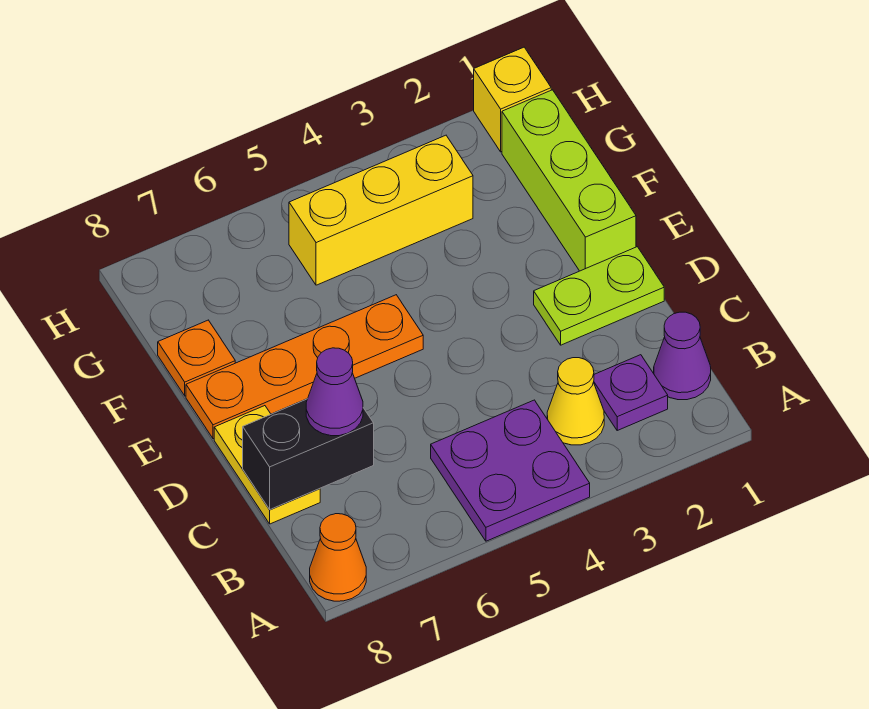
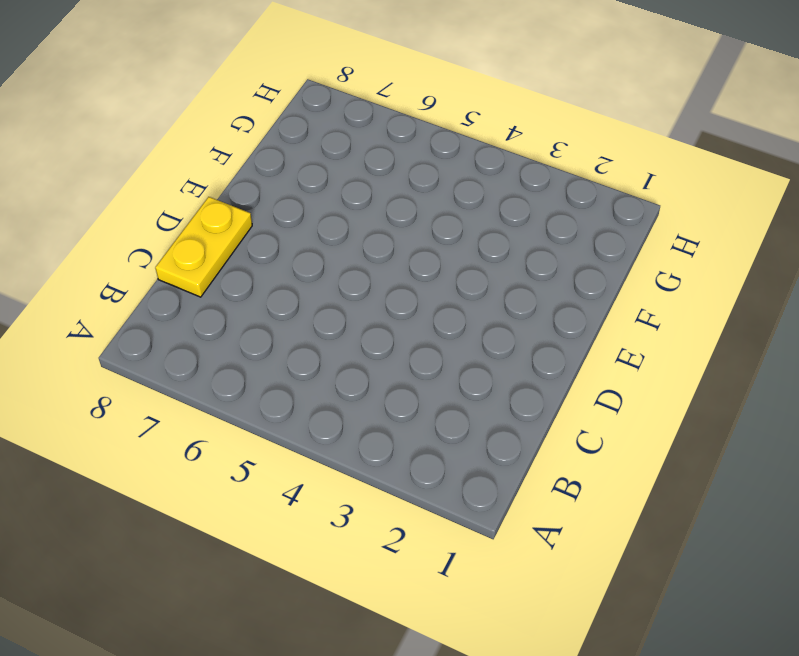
none -> purple plate A4:B5 level 1
none -> orange cone A8 level 1
none -> purple cone B1 level 1

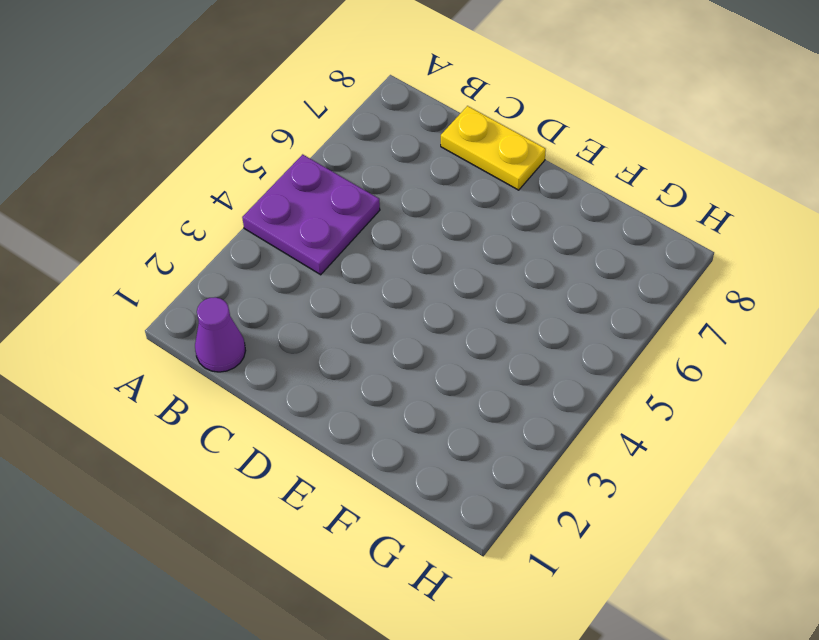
none -> orange cone A8 level 1
none -> purple plate B2 level 1
none -> yellow cone B3 level 1

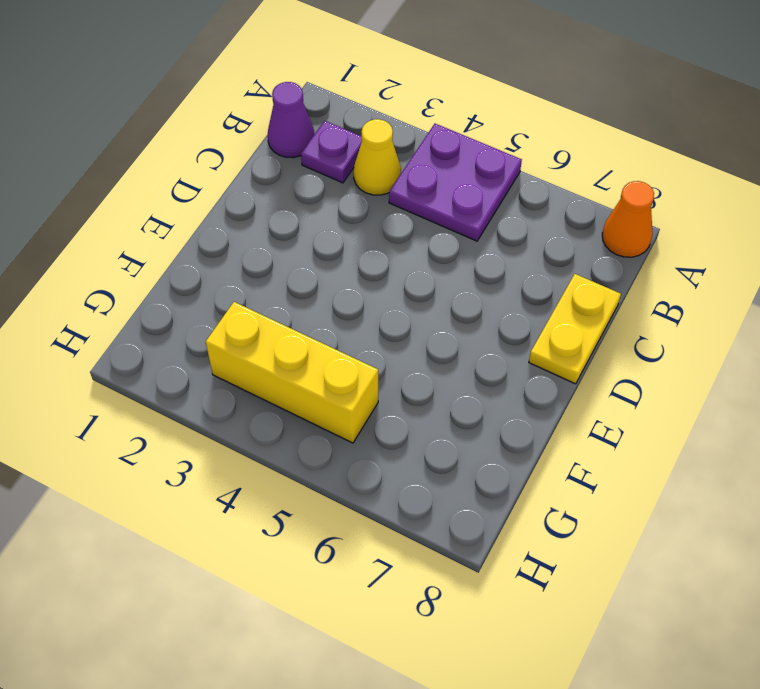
none -> lime plate D1:D2 level 1
none -> lime brick E1:G1 level 1
none -> orange plate E5:E8 level 1

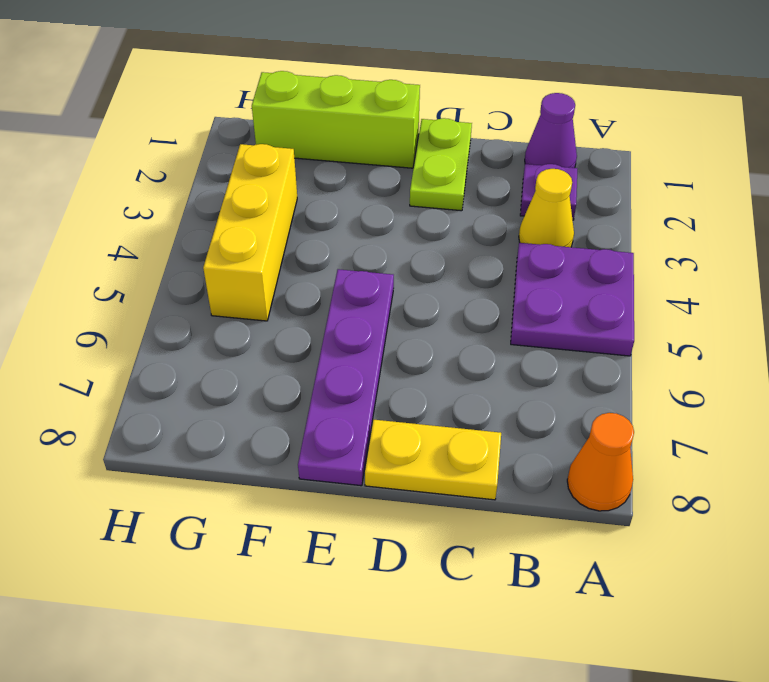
purple plate E5:E8 level 1 -> orange plate E5:E8 level 1
none -> orange plate F8 level 1
none -> yellow brick H1 level 1
none -> black brick C7:C8 level 2

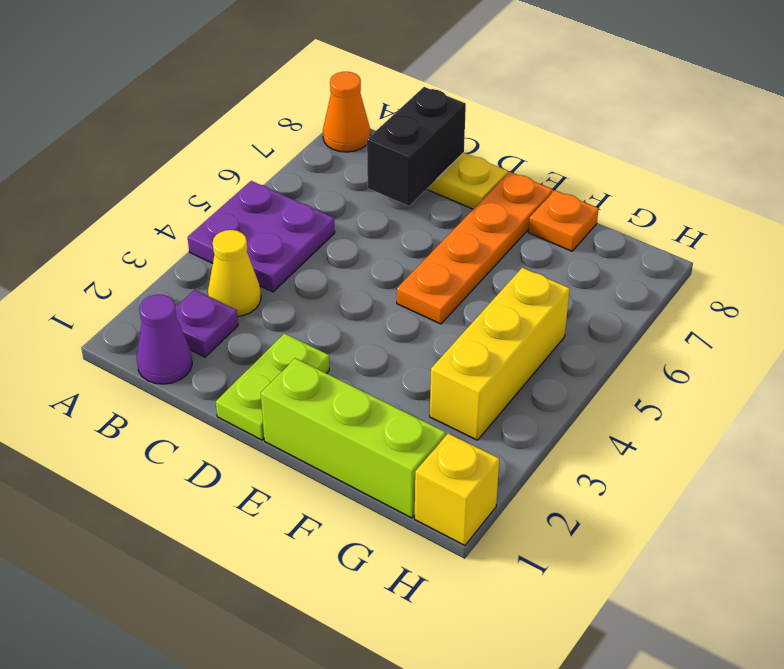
none -> purple cone C7 level 3

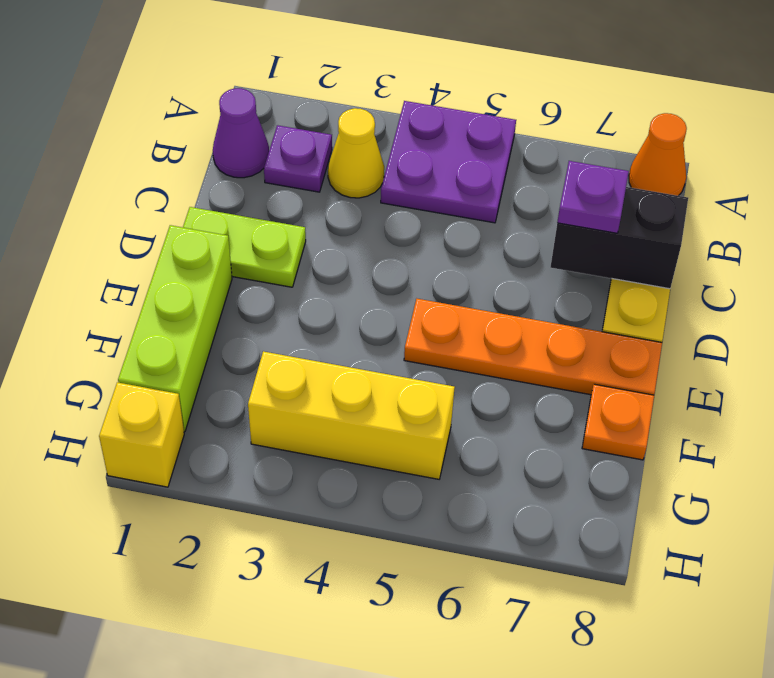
purple plate C7 level 3 -> purple cone C7 level 3

